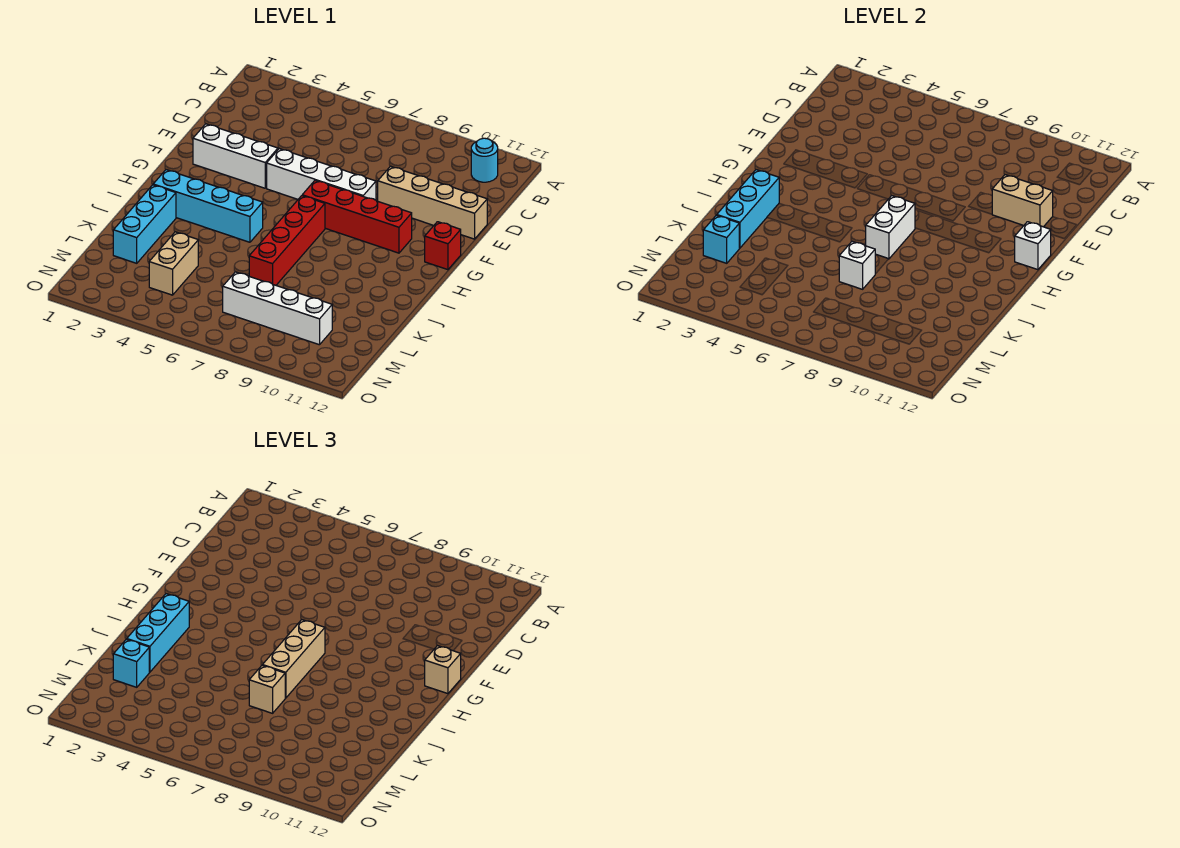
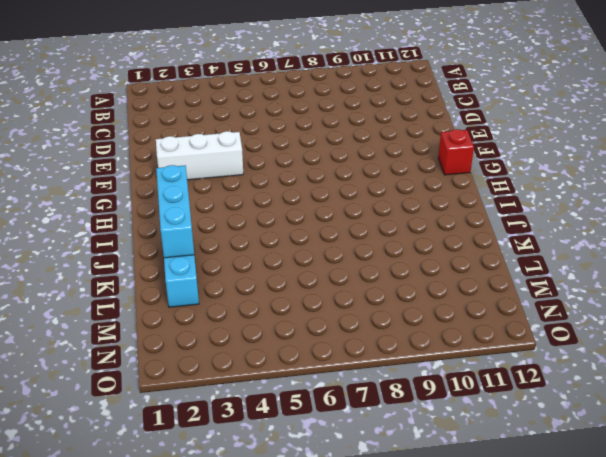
none -> cyan round brick B11 level 1
none -> tan brick E9:E12 level 1
none -> white brick F5:F8 level 1

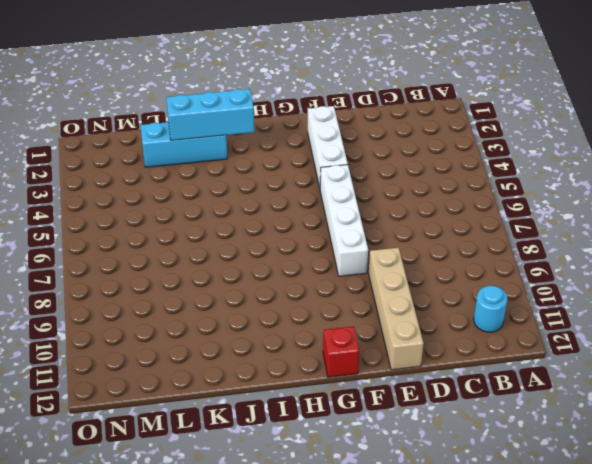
none -> red brick G7:G10 level 1
none -> red brick H7:K7 level 1
none -> cyan brick I2:I5 level 1

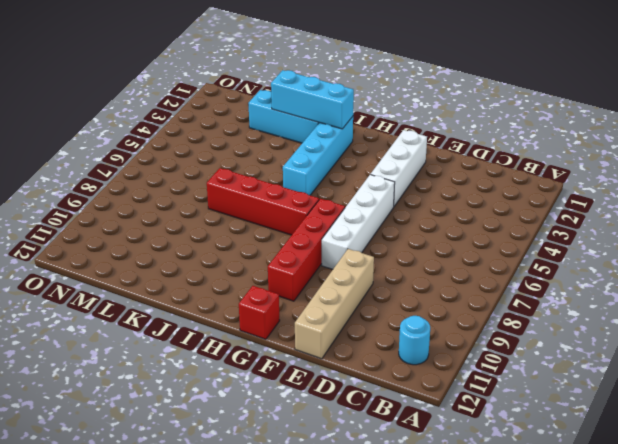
none -> tan brick L4:M4 level 1
none -> white brick M7:M10 level 1
none -> tan brick E10:E11 level 2

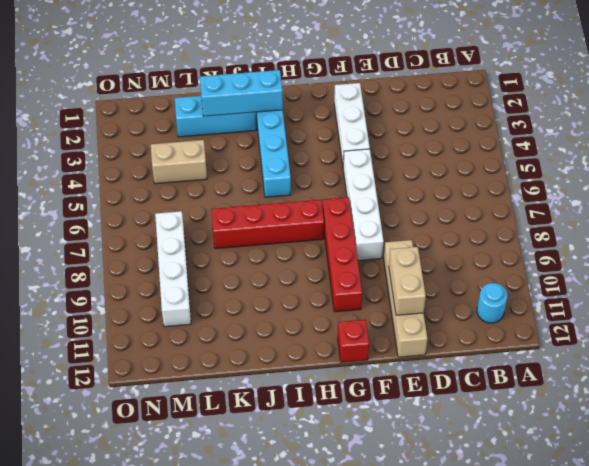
none -> white brick G12 level 2
none -> white brick H7:I7 level 2
none -> white brick K7 level 2

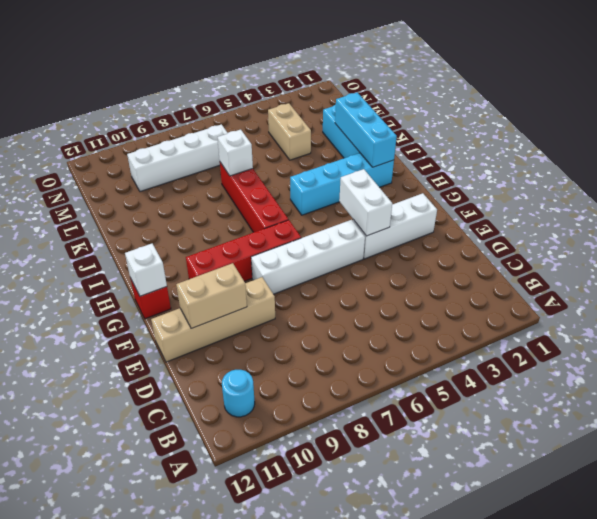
white brick F4:G4 level 2 -> white brick H7:I7 level 2
none -> cyan brick L2 level 2
none -> tan brick G12 level 3
none -> tan brick H7:J7 level 3

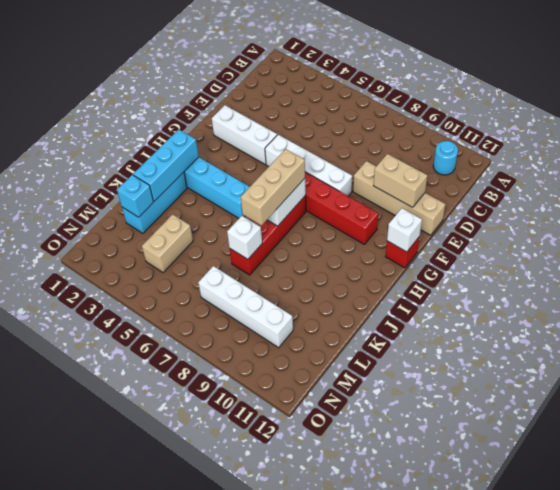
none -> tan brick G12 level 3
none -> cyan brick I2:K2 level 3
none -> tan brick K7 level 3

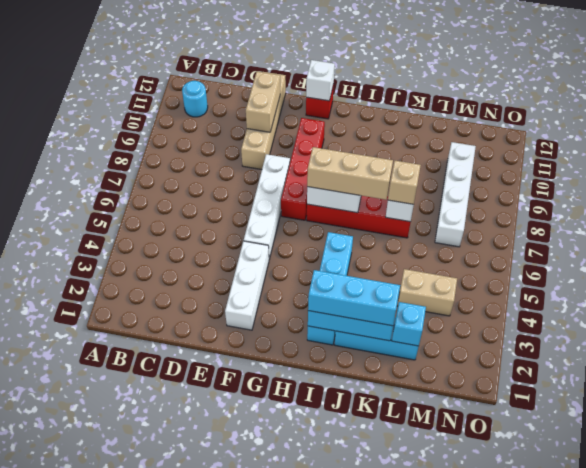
none -> tan brick G12 level 3
none -> cyan brick L2 level 3

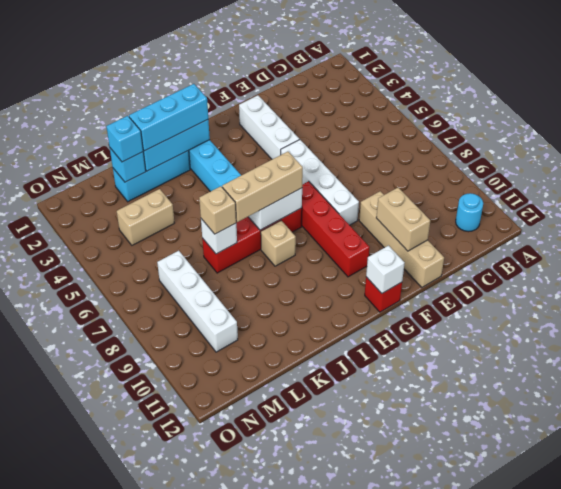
tan brick I8 level 1 -> tan brick G12 level 3

